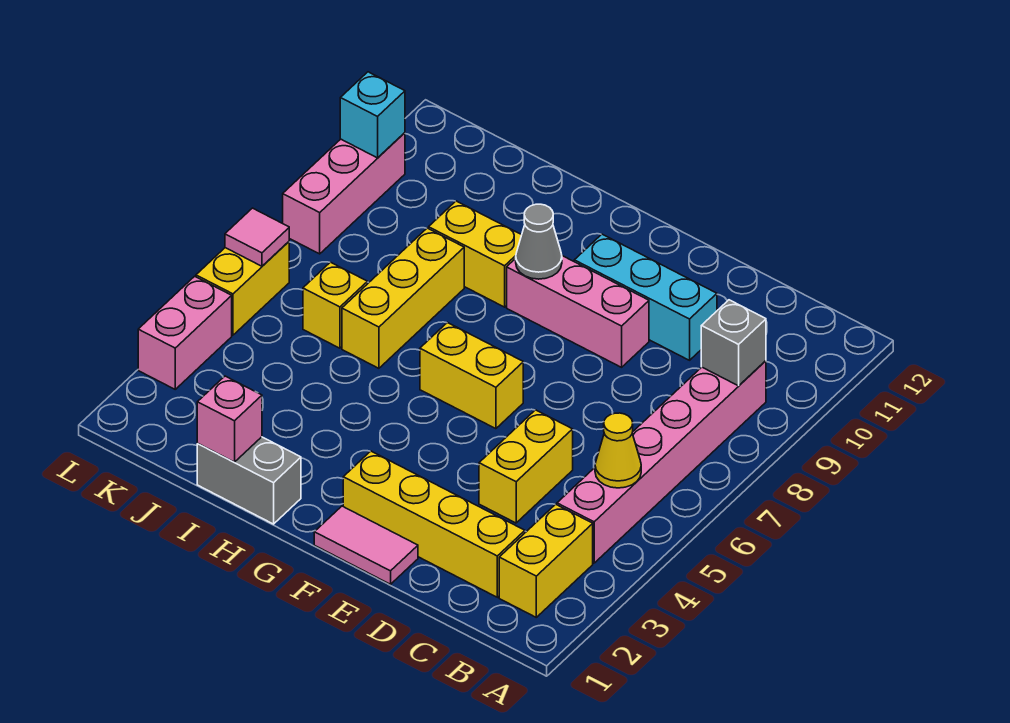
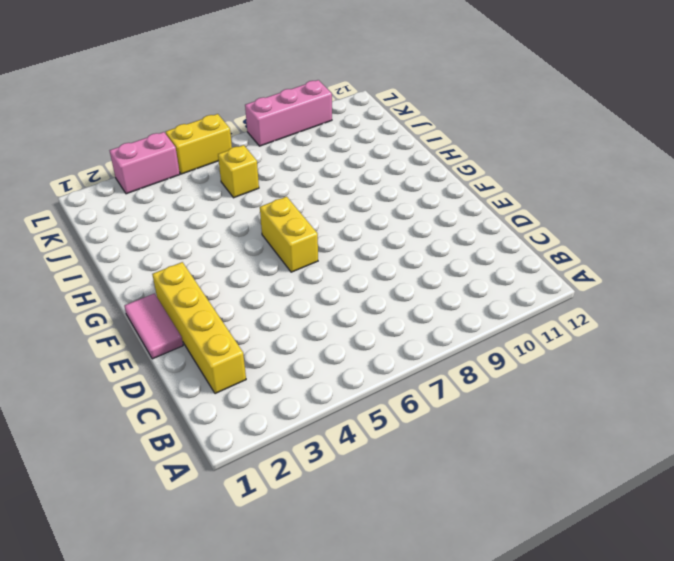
none -> yellow brick B2:B3 level 1
none -> pink brick B4:B9 level 1
none -> yellow brick D4:D5 level 1

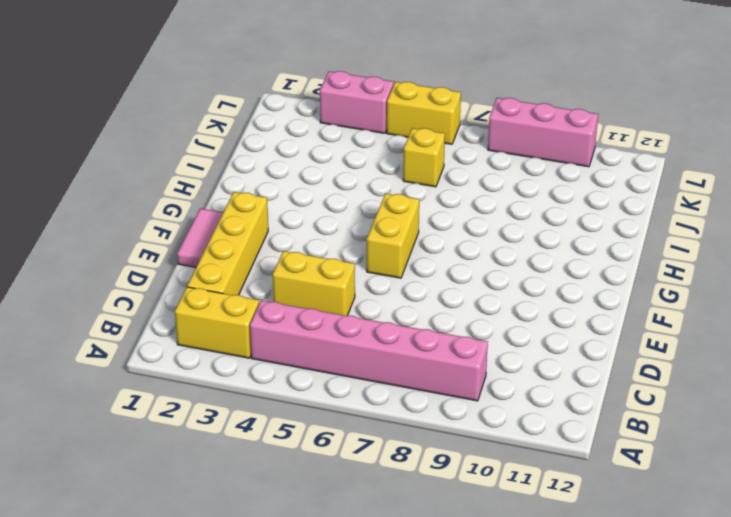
none -> cyan brick D10:F10 level 1
none -> pink brick E9:G9 level 1
none -> grey brick H1:I1 level 1

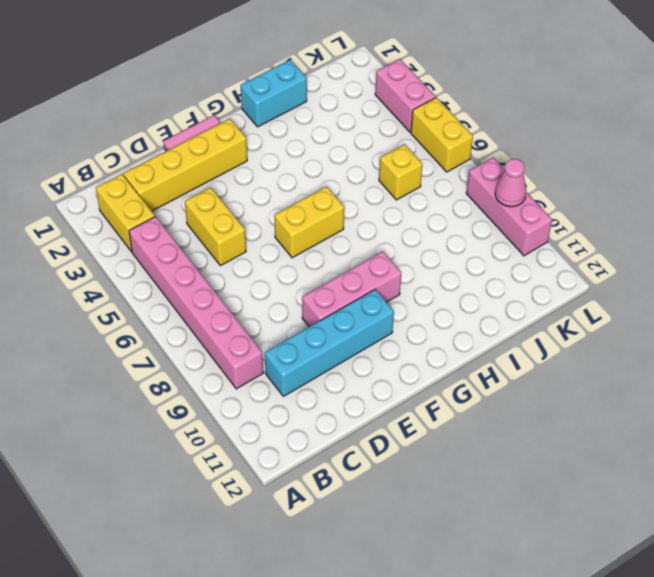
cyan brick C10:F10 level 1 -> cyan brick D10:F10 level 1
cyan brick H1:I1 level 1 -> grey brick H1:I1 level 1
pink cone L9 level 2 -> none
none -> yellow brick H9:I9 level 1
none -> yellow brick I6:I8 level 1
none -> yellow cone B5 level 2

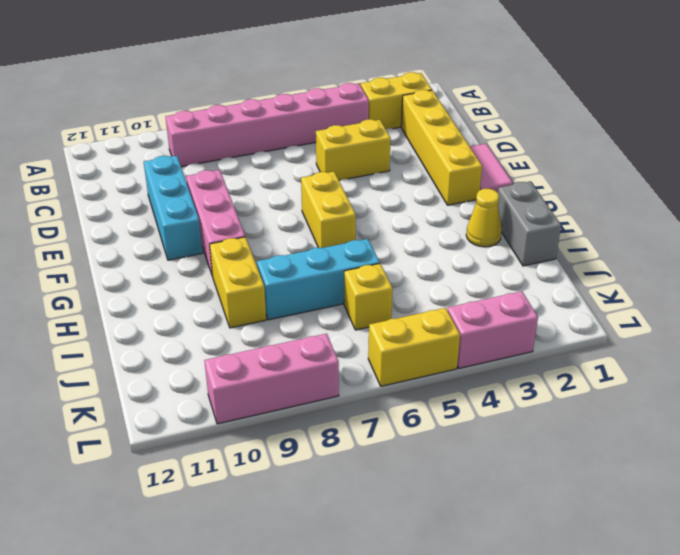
yellow cone H2 level 1 -> yellow cone B5 level 2
cyan brick I6:I8 level 1 -> yellow brick I6:I8 level 1
none -> grey brick B9 level 2
none -> grey cone G9 level 2
none -> pink brick I1 level 2

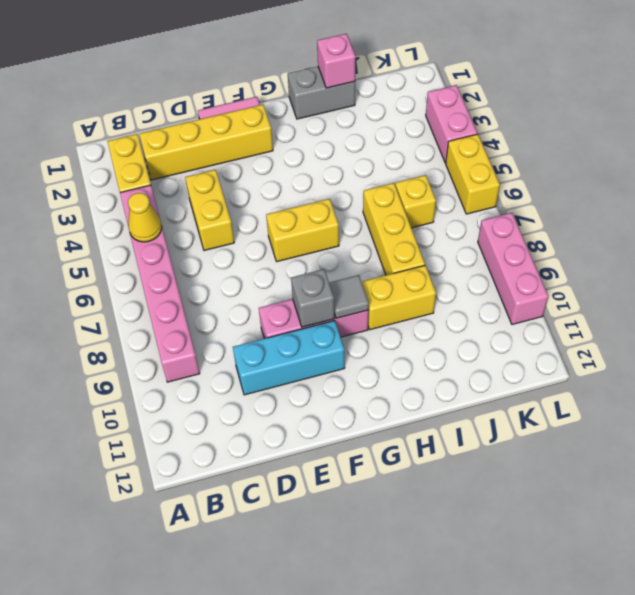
grey brick F9 level 2 -> grey brick B9 level 2
grey tile G9 level 2 -> grey cone G9 level 2
none -> pink tile L6 level 2
none -> cyan brick L10 level 2

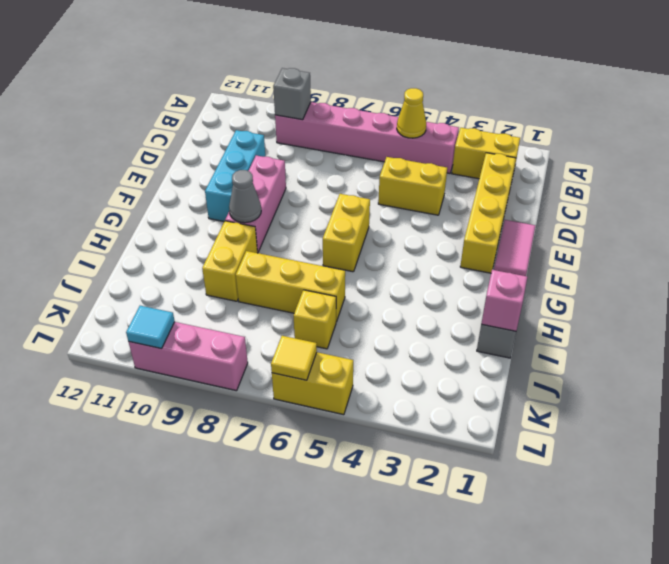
yellow tile L6 level 2 -> pink tile L6 level 2
cyan tile L10 level 2 -> cyan brick L10 level 2
none -> pink brick L3:L4 level 1

